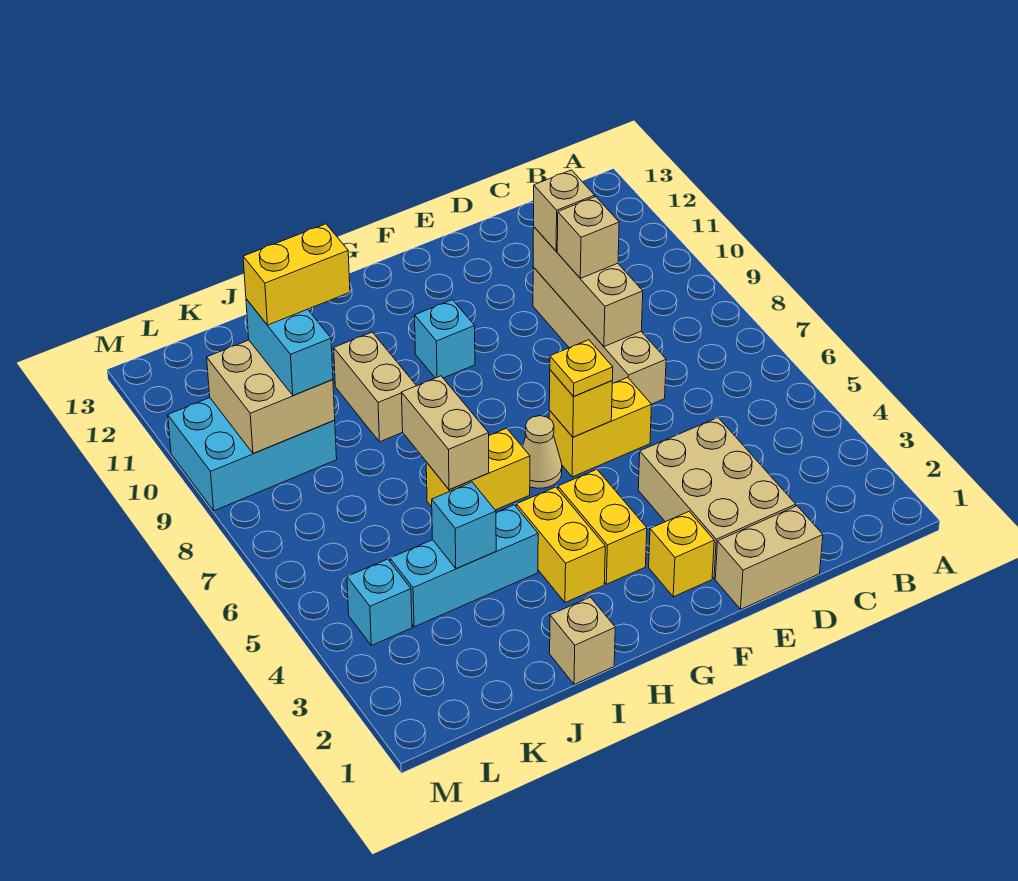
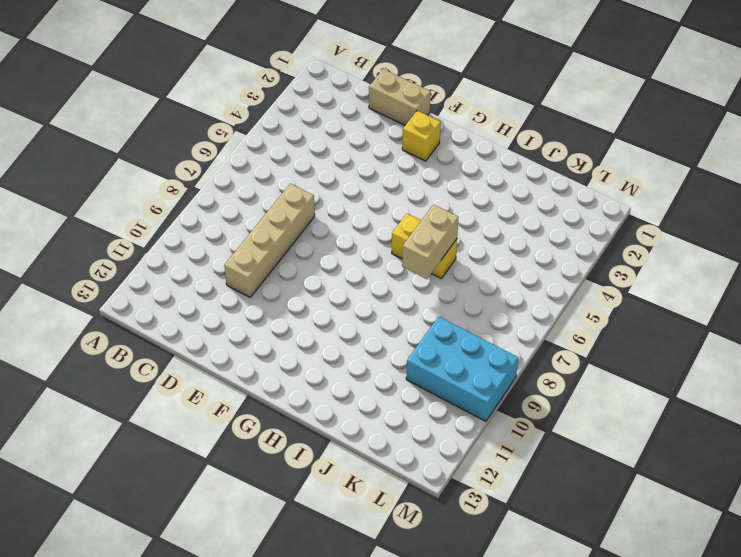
none -> tan brick D2:E4 level 1
none -> yellow brick E6:F6 level 1
none -> yellow brick G3:G4 level 1

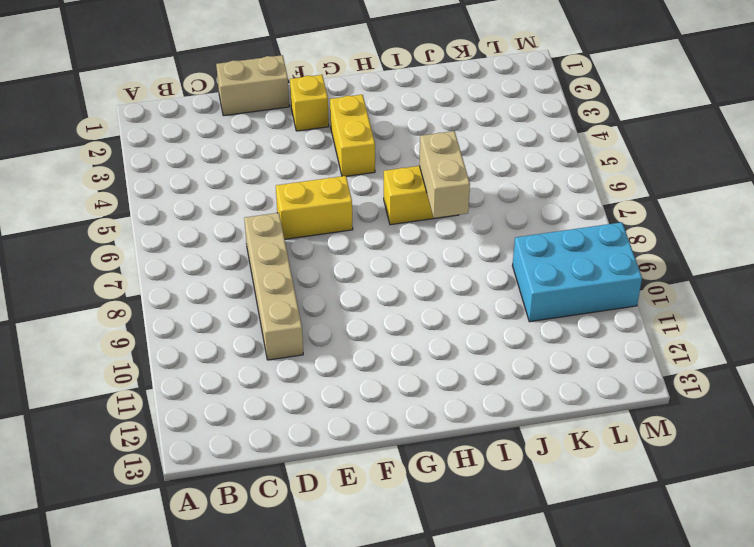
none -> tan brick D2:E4 level 1
none -> tan cone G6 level 1
none -> cyan brick G10 level 1

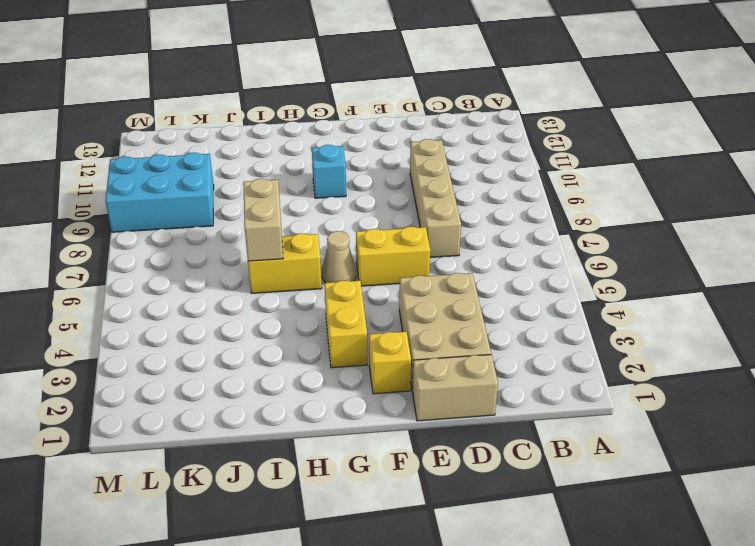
none -> yellow brick H3:H4 level 1
none -> tan brick I1 level 1
none -> cyan brick I4:K4 level 1

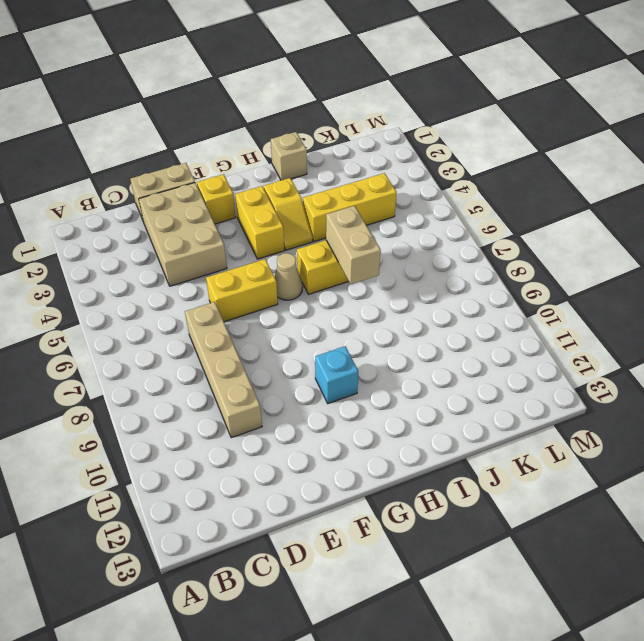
yellow slope H3:H4 level 1 top 3 -> yellow brick H3:H4 level 1
yellow brick I4:K4 level 1 -> cyan brick I4:K4 level 1
none -> tan brick I9:I10 level 1
none -> cyan brick K9:M10 level 1
none -> cyan brick L4 level 1

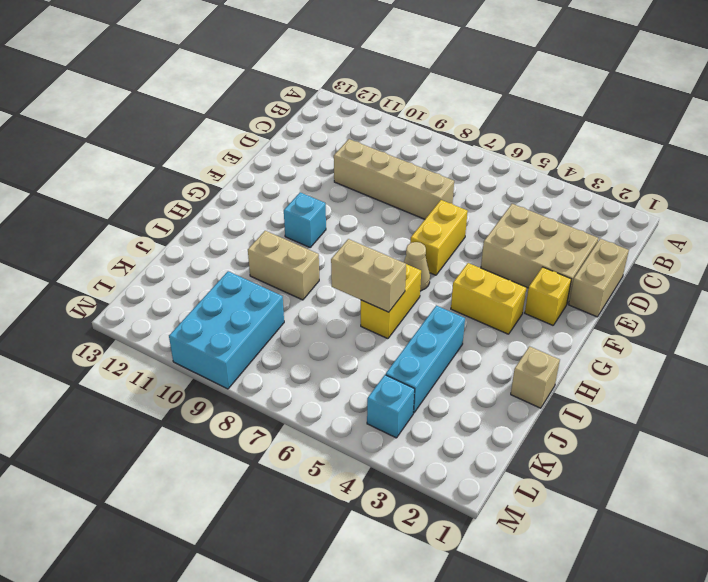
none -> yellow brick H3:H4 level 1
none -> tan brick D8:D10 level 2
none -> yellow brick F6 level 2

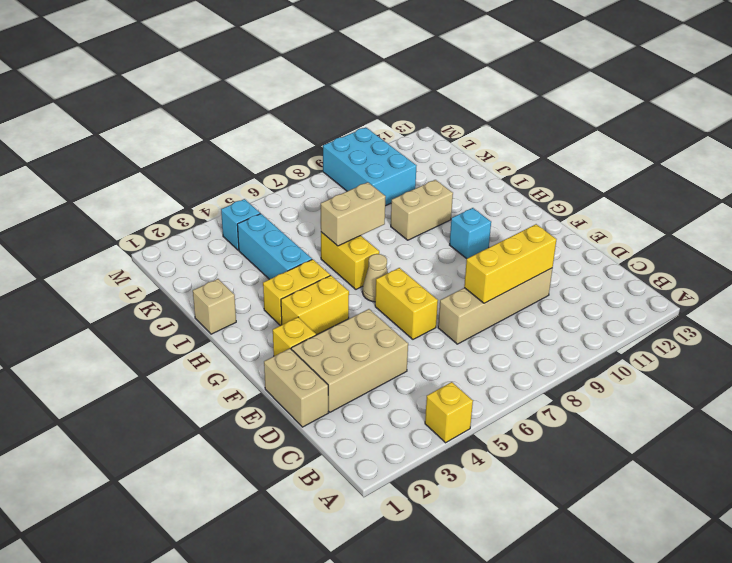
yellow brick A4 level 1 -> yellow brick F6 level 2
yellow brick D8:D10 level 2 -> tan brick D8:D10 level 2
none -> cyan brick J4 level 2
none -> tan brick K9:L10 level 2
none -> tan brick D9 level 3

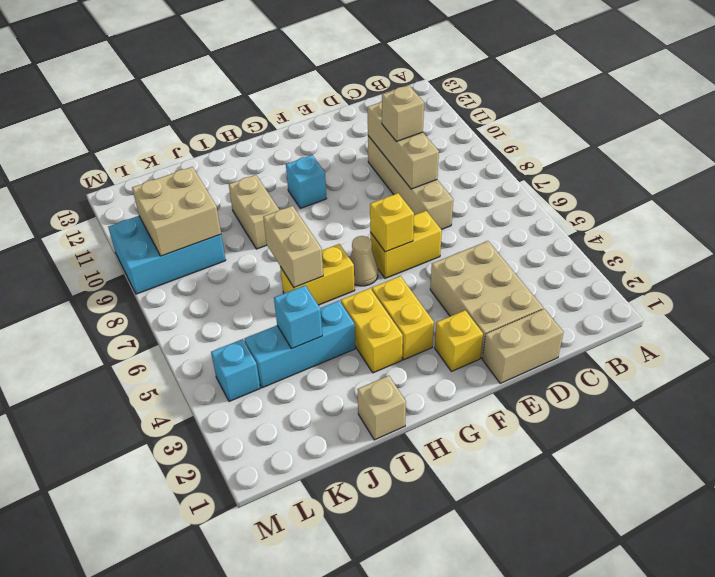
none -> tan brick D10 level 3
none -> yellow plate F6 level 3
none -> cyan brick K9:K10 level 3

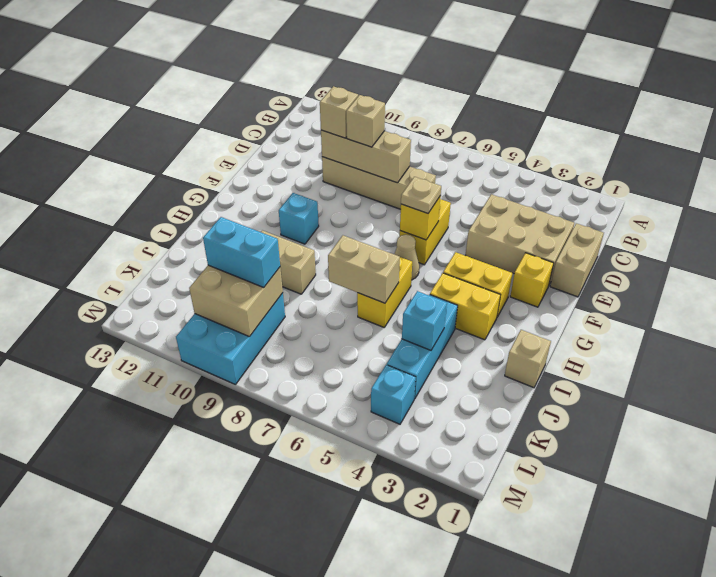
tan plate F6 level 3 -> yellow plate F6 level 3
none -> yellow brick J10:K10 level 4

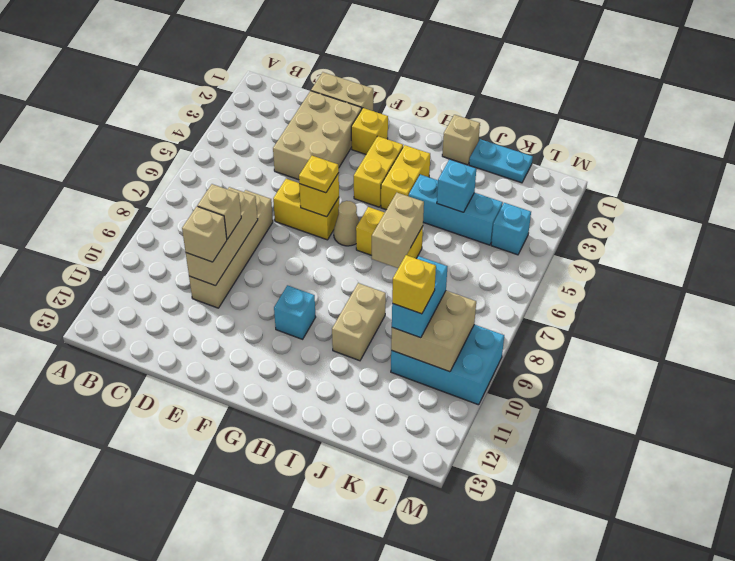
cyan plate J1:K1 level 1 -> none
yellow brick K10 level 4 -> yellow brick J10:K10 level 4

